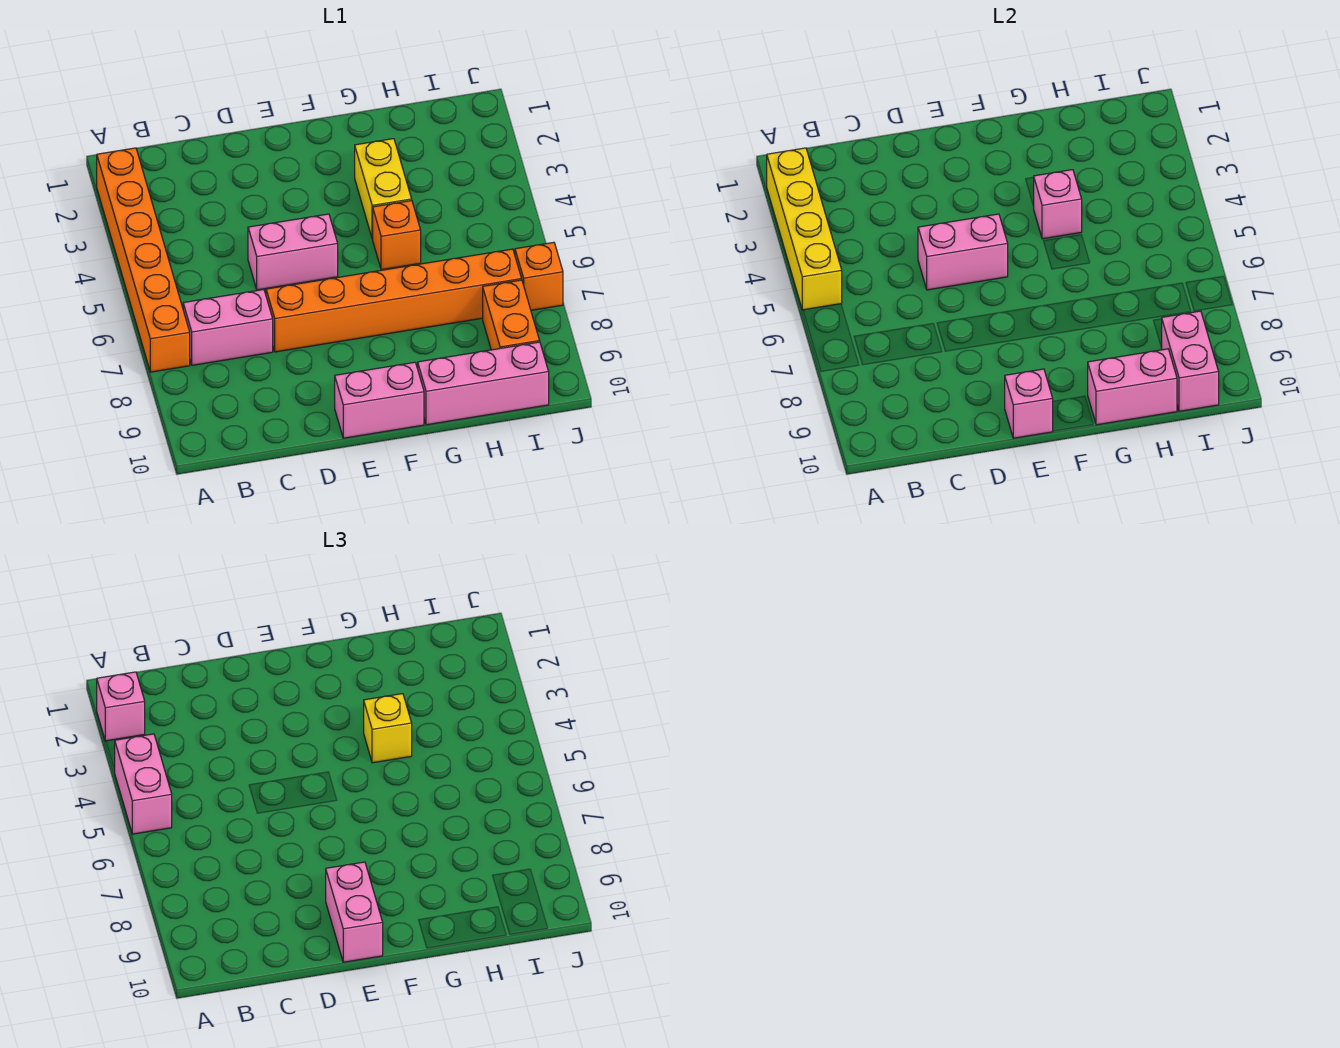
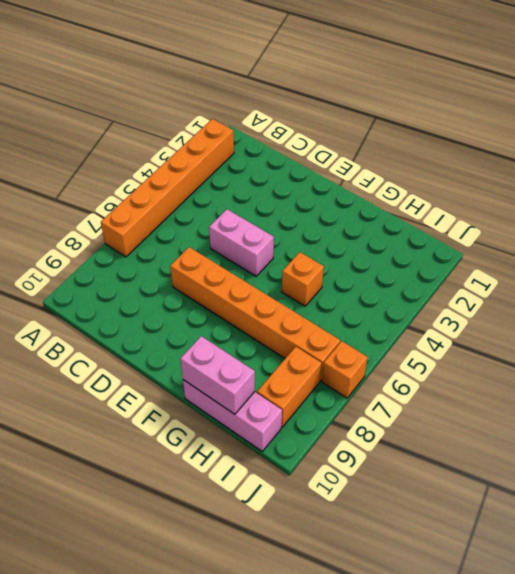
none -> pink brick B7:C7 level 1
none -> pink brick E10:F10 level 1
none -> yellow brick G3:G4 level 1

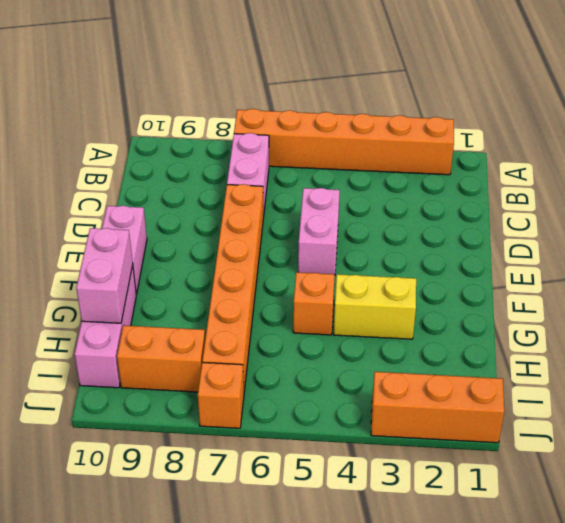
orange brick J1:J3 level 1 -> none
none -> yellow brick A2:A5 level 2
none -> pink brick D5:E5 level 2
none -> pink brick E10 level 2

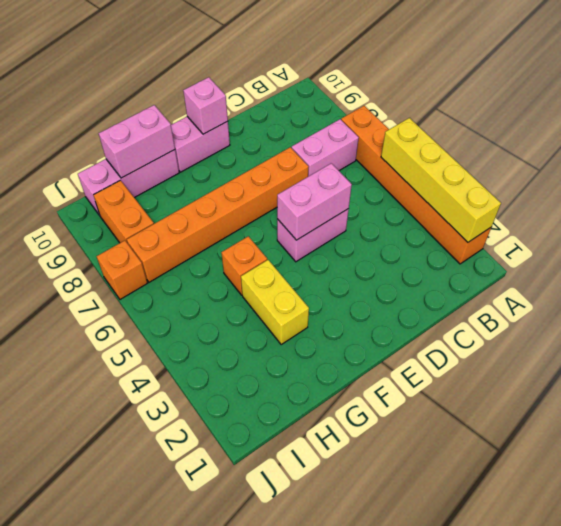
none -> pink brick G4 level 2
none -> pink brick I9:I10 level 2
none -> pink brick A2 level 3

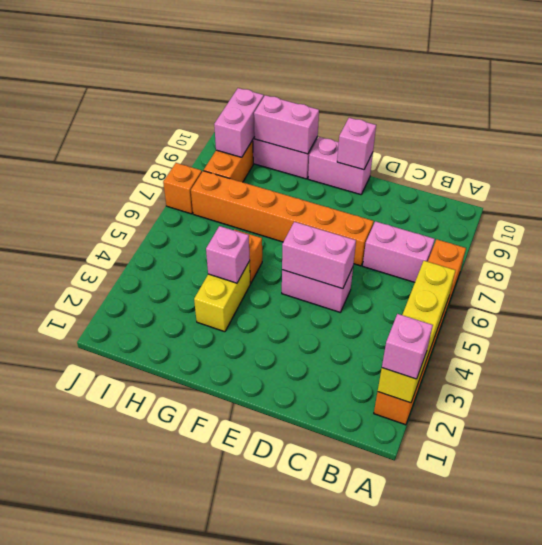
none -> pink brick A4:A5 level 3
none -> pink brick E9:E10 level 3
none -> yellow brick G4 level 3

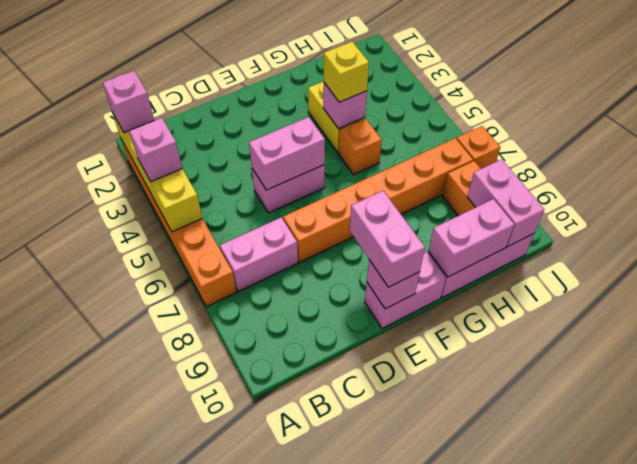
pink brick A4 level 3 -> pink brick A4:A5 level 3

